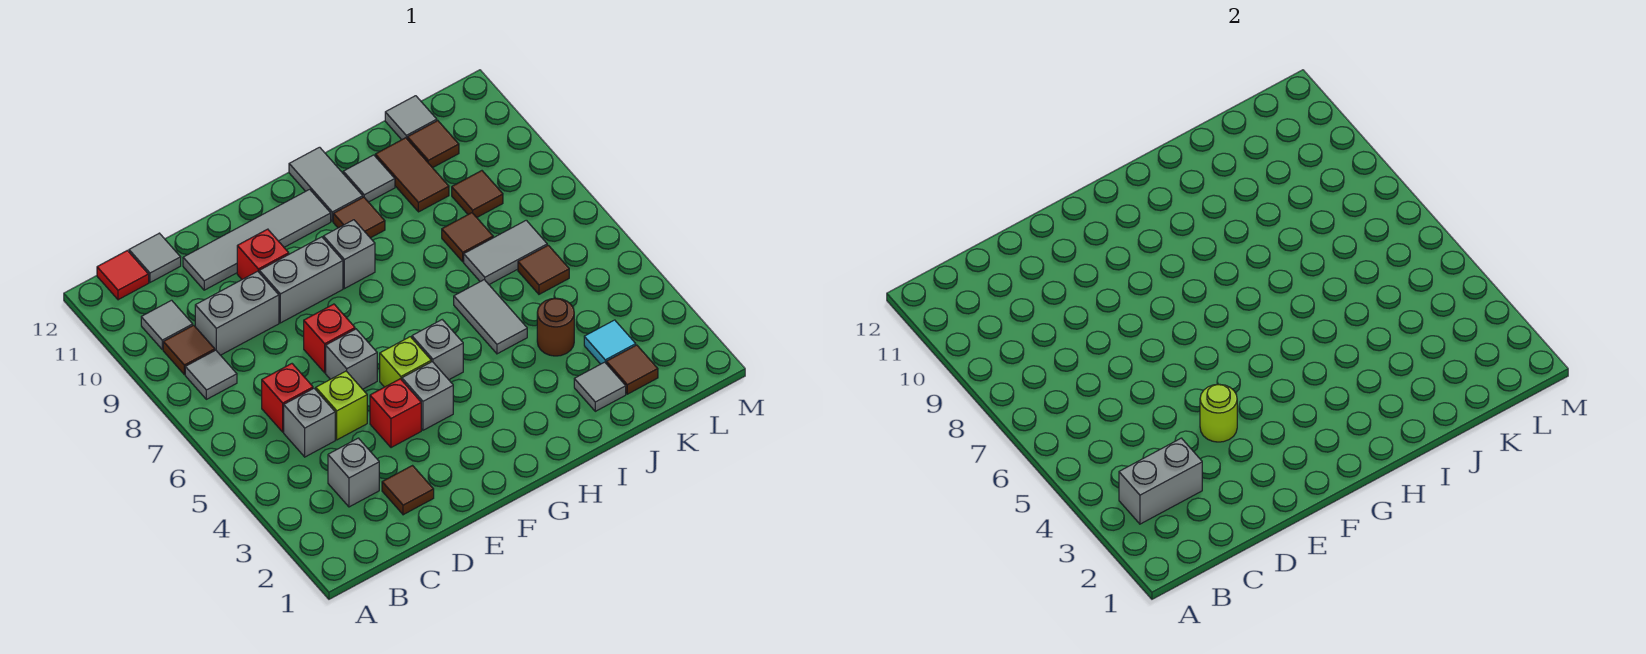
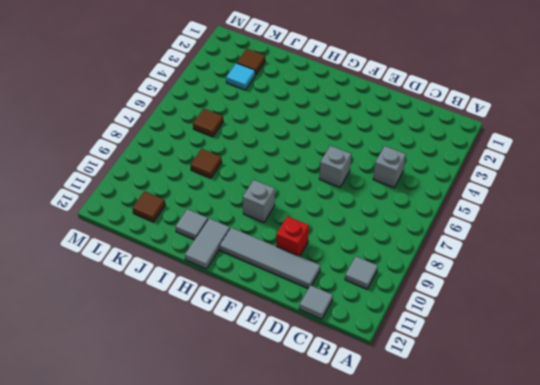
none -> grey tile B8 level 1
none -> brown tile B9 level 1
none -> red tile B12 level 1
none -> grey brick C3 level 1

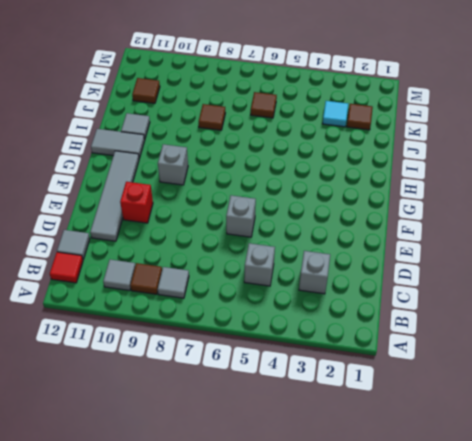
none -> red brick C6 level 1
none -> grey brick C9:D9 level 1
none -> brown tile D2 level 1
none -> lime brick D5 level 1

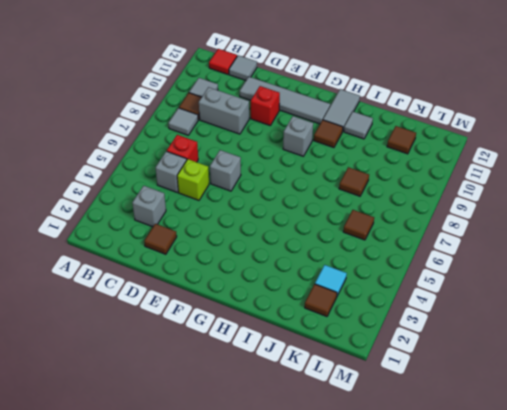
none -> red brick E4 level 1
none -> red brick E7 level 1
none -> grey brick E9:F9 level 1
none -> grey brick F4 level 1

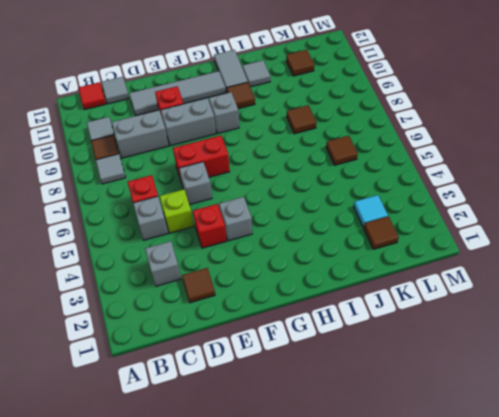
red brick E7:F7 level 1 -> red brick E7 level 1
none -> lime brick F5 level 1
none -> grey brick G5 level 1
none -> grey tile I5:I6 level 1
none -> grey tile J2 level 1

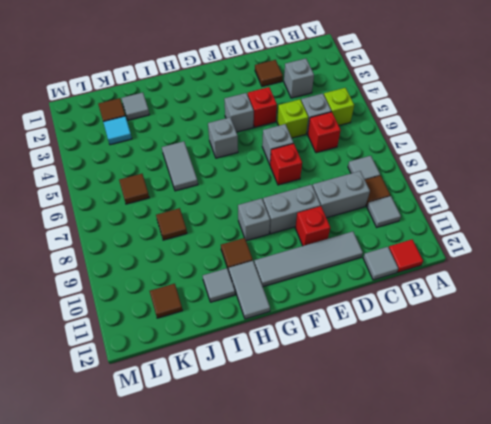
lime brick B5 level 1 -> lime brick F5 level 1
none -> brown round brick J4 level 1
none -> grey tile J7:K7 level 1
none -> brown tile J10:J11 level 1
none -> brown tile K9 level 1

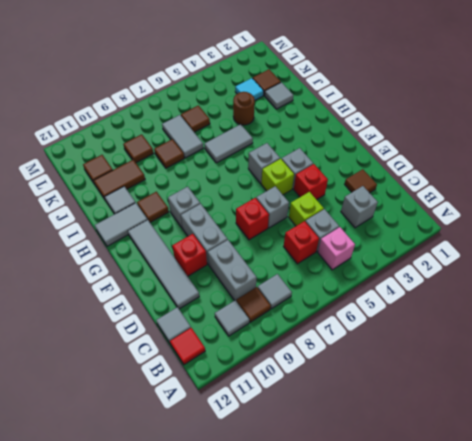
pink brick B5 level 1 -> none
none -> grey tile K12 level 1
none -> grey brick B3:C3 level 2
none -> lime round brick E4 level 2

